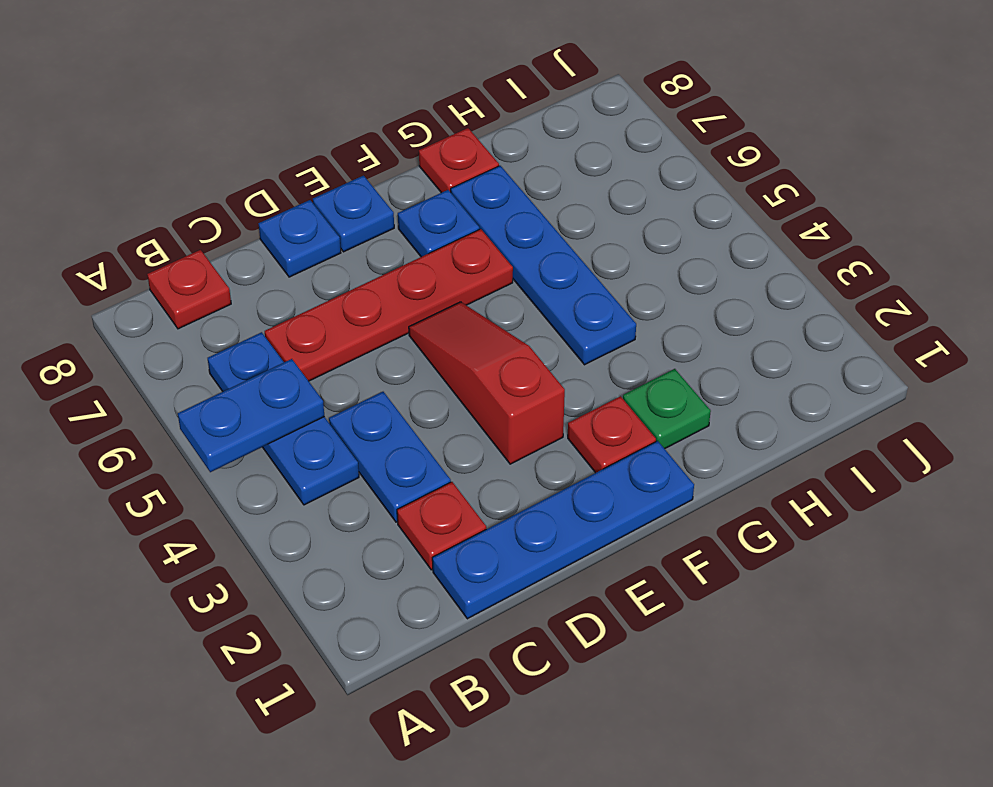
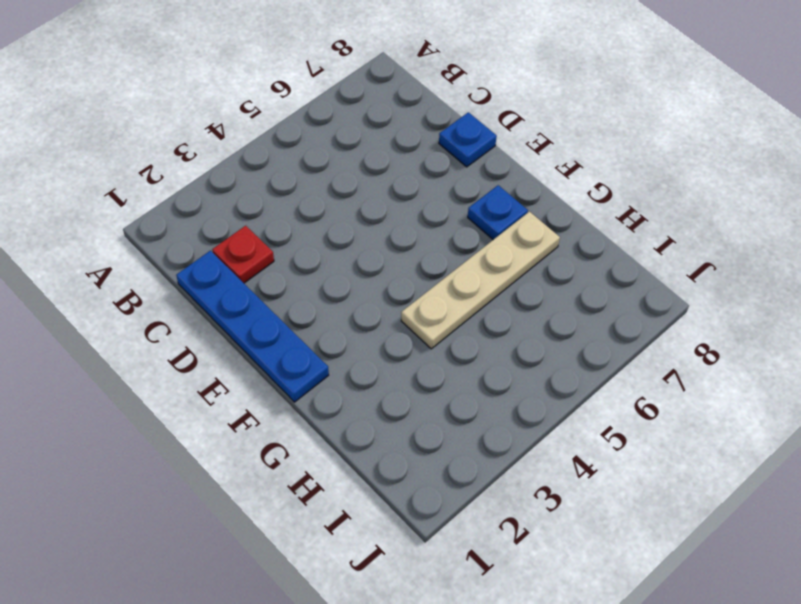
tan plate G4:G7 level 1 -> blue plate G4:G7 level 1
none -> blue plate B4:B6 level 1
none -> red plate B8 level 1
none -> blue plate C3:C4 level 1

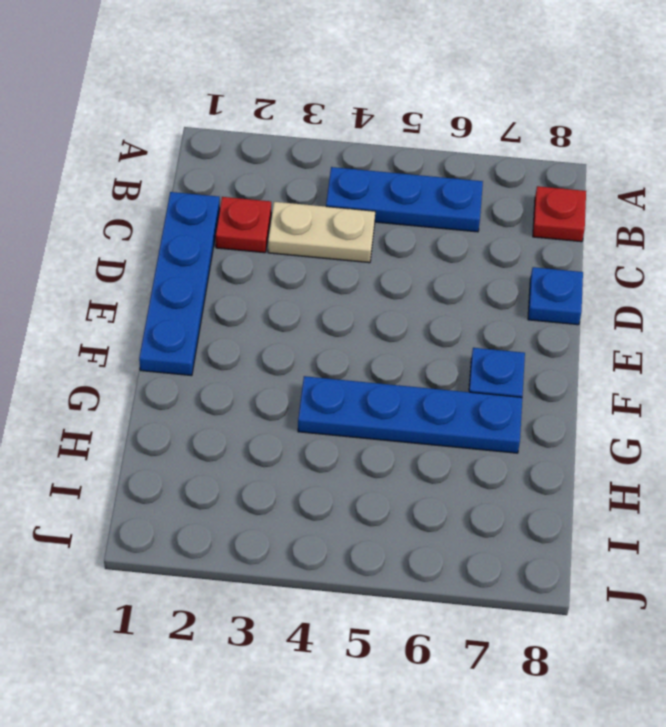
tan plate C3:C4 level 1 -> blue plate C3:C4 level 1
none -> red plate C6:F6 level 1
none -> red slope E3:E5 level 1 top 3
none -> blue plate E8 level 1

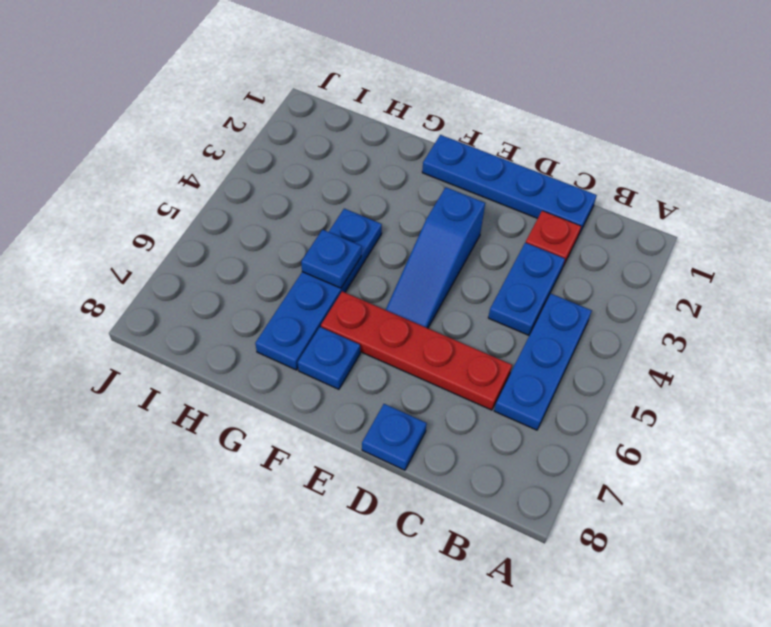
blue slope E3:E5 level 1 top 3 -> red slope E3:E5 level 1 top 3
blue plate G5 level 2 -> blue plate E8 level 1
none -> red plate B8 level 1
none -> red plate F2 level 1
none -> green plate G2 level 1

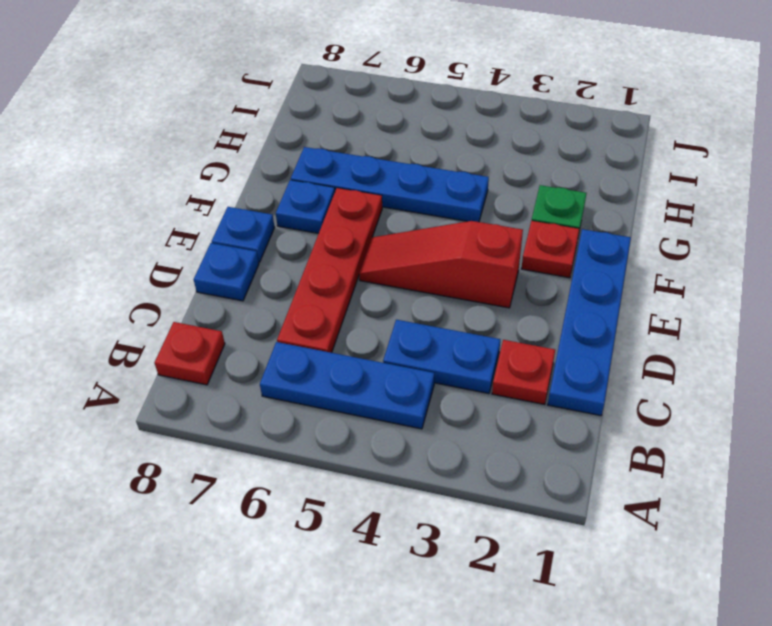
none -> red plate G8 level 1
none -> blue plate A5:B5 level 2

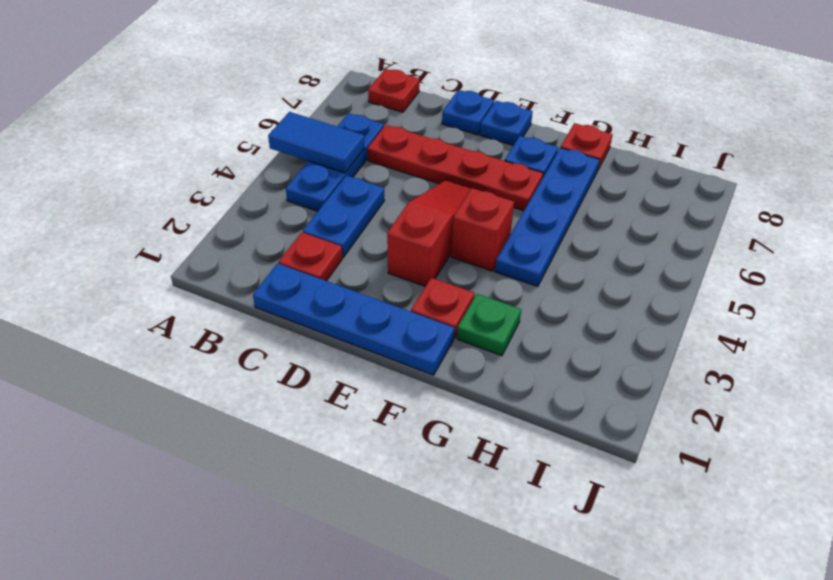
blue tile A5:B5 level 2 -> blue plate A5:B5 level 2
red brick F4 level 1 -> none

